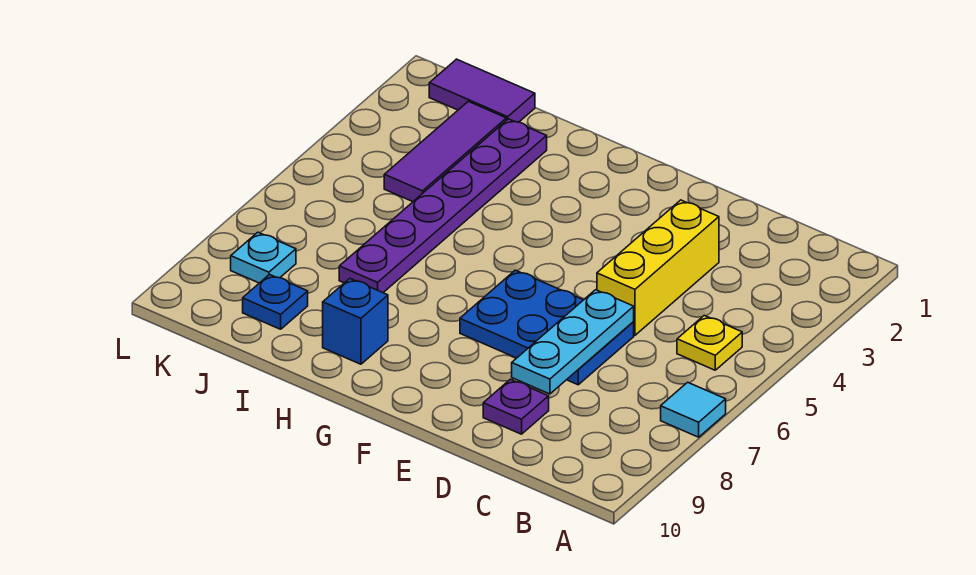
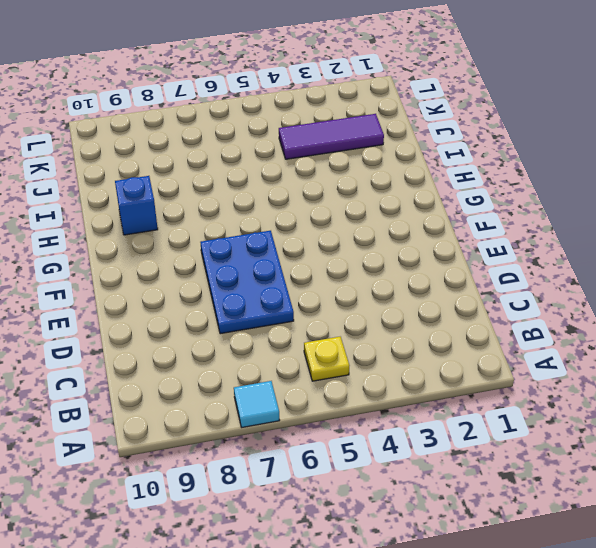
none -> yellow brick D3:D5 level 1
none -> purple plate D9 level 1
none -> purple plate I2:I7 level 1

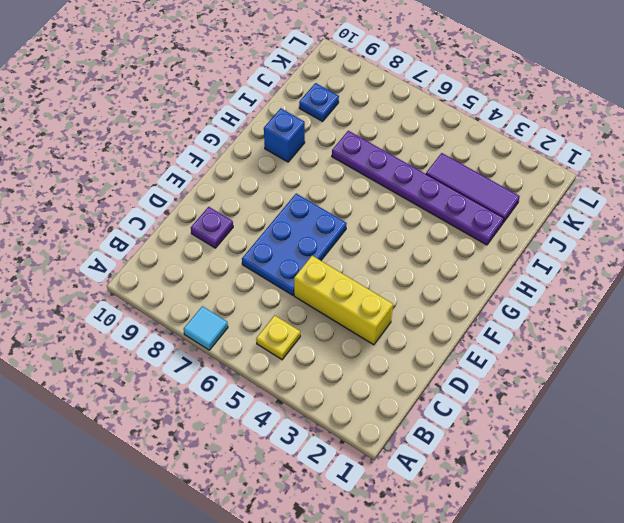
none -> purple tile J1:K1 level 1
none -> cyan plate K8 level 1
none -> cyan plate D6:D8 level 2

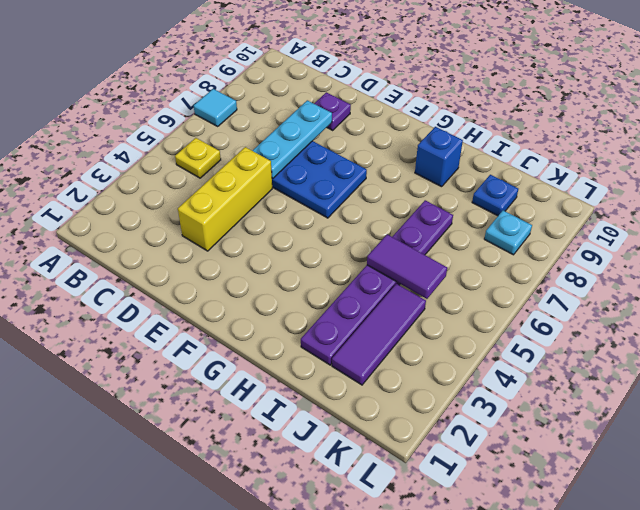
purple tile I5:J5 level 2 -> purple tile J1:K1 level 1

